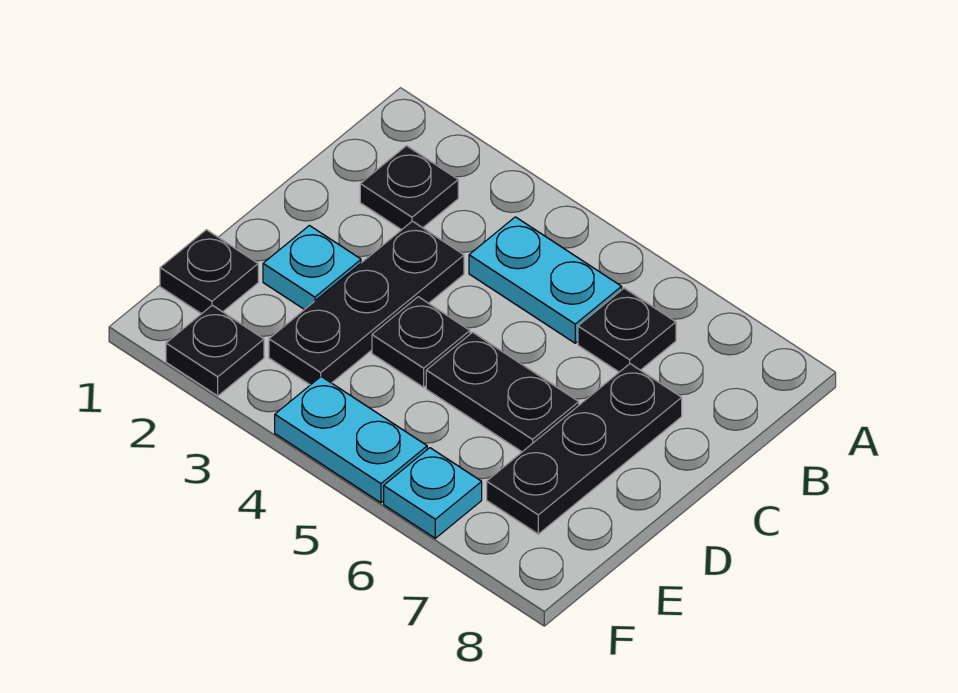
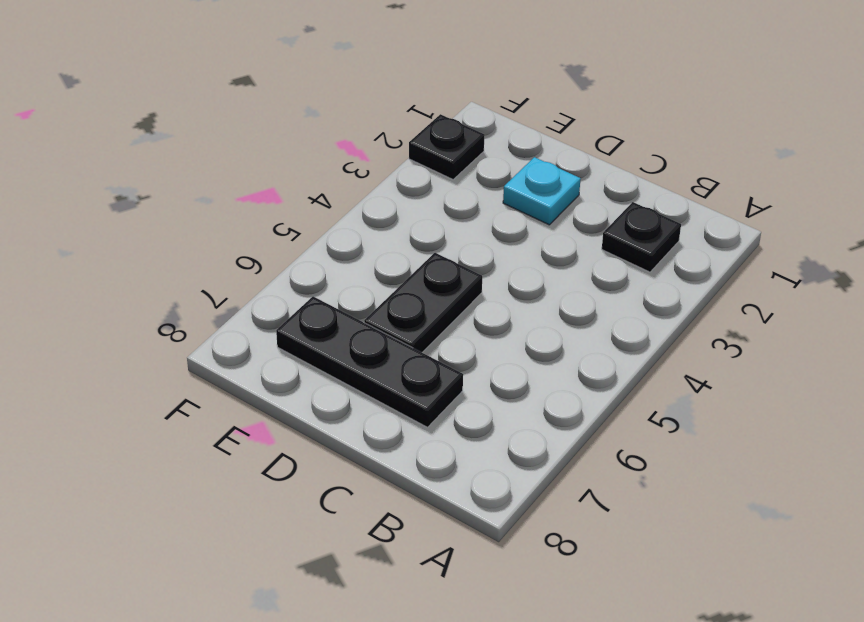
none -> cyan plate B4:B5 level 1
none -> black plate B6 level 1
none -> black plate C3:E3 level 1

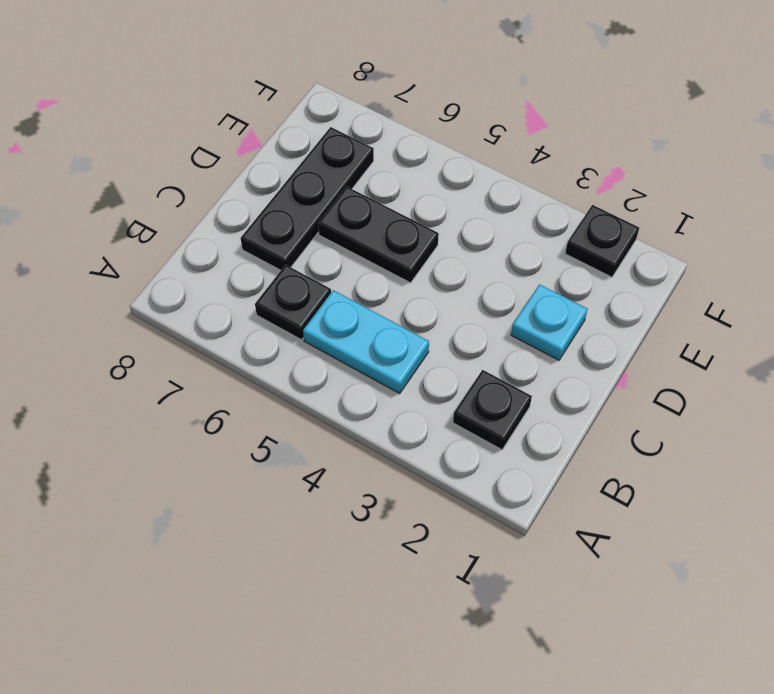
none -> black plate C3:E3 level 1
none -> black plate D4 level 1
none -> black plate E1 level 1

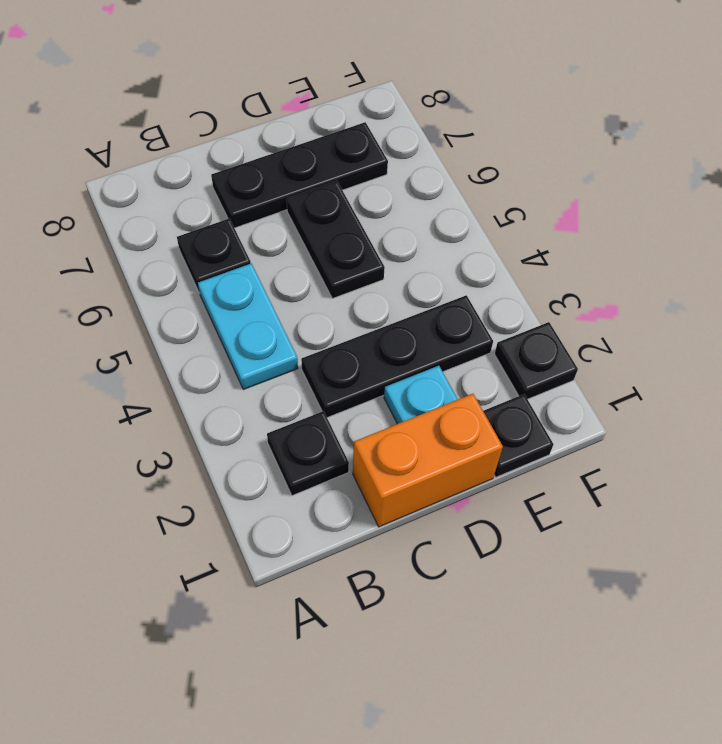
orange brick C1:D1 level 1 -> none
none -> black plate D4 level 1
none -> cyan plate F4:F5 level 1
none -> cyan plate F6 level 1

